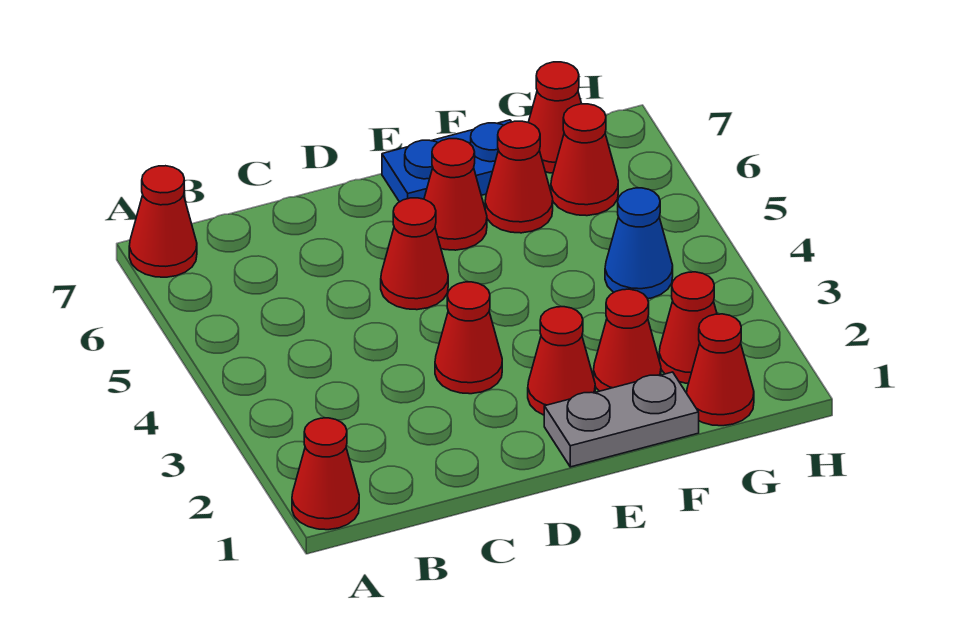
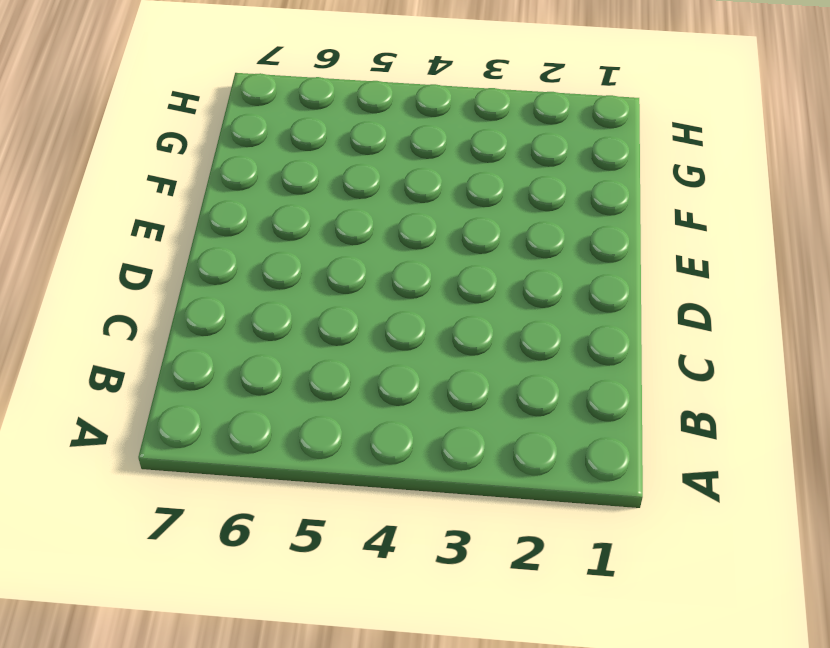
none -> red cone A1 level 1
none -> red cone A7 level 1
none -> red cone D3 level 1

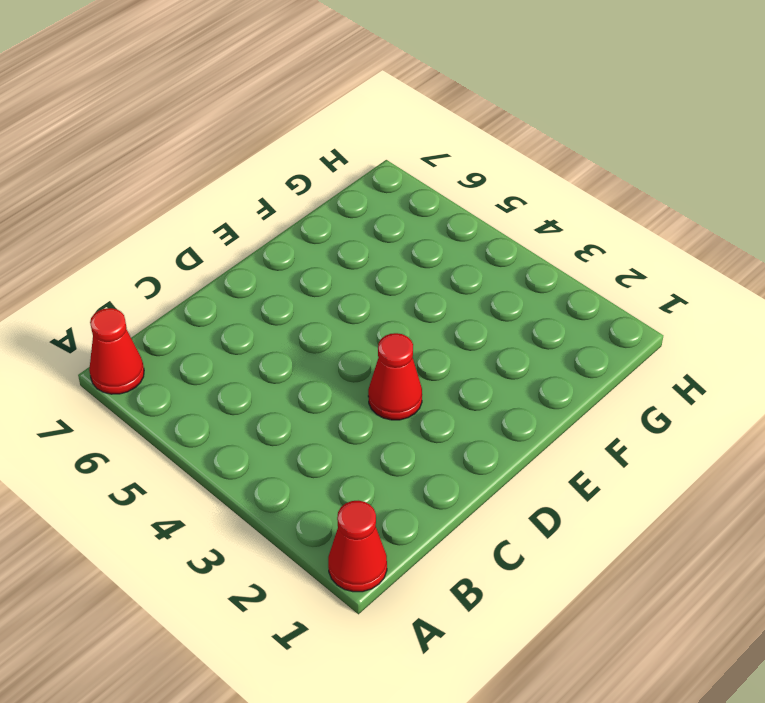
none -> red cone D5 level 1
none -> grey plate E1:F1 level 1
none -> red cone E2 level 1

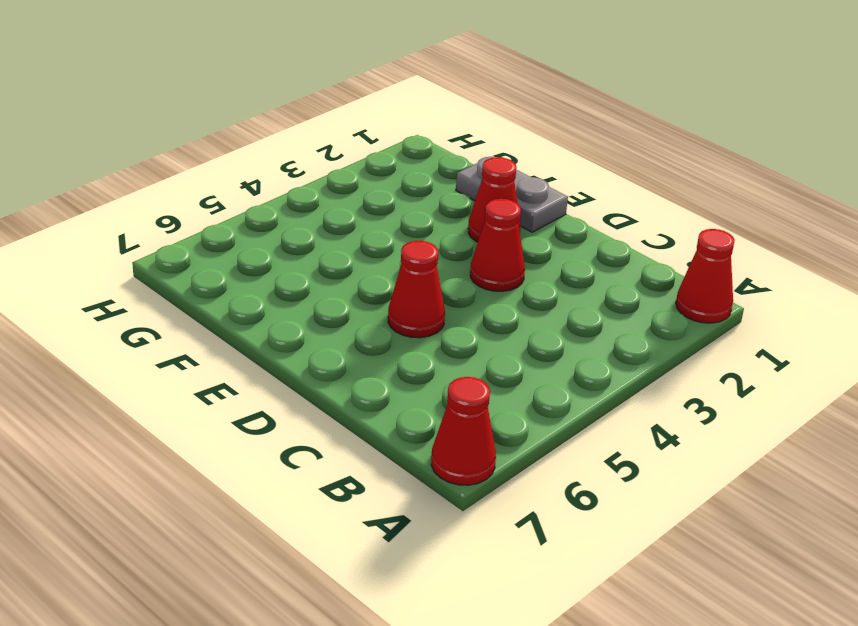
none -> red cone E6 level 1
none -> blue plate E7:F7 level 1
none -> red cone F2 level 1

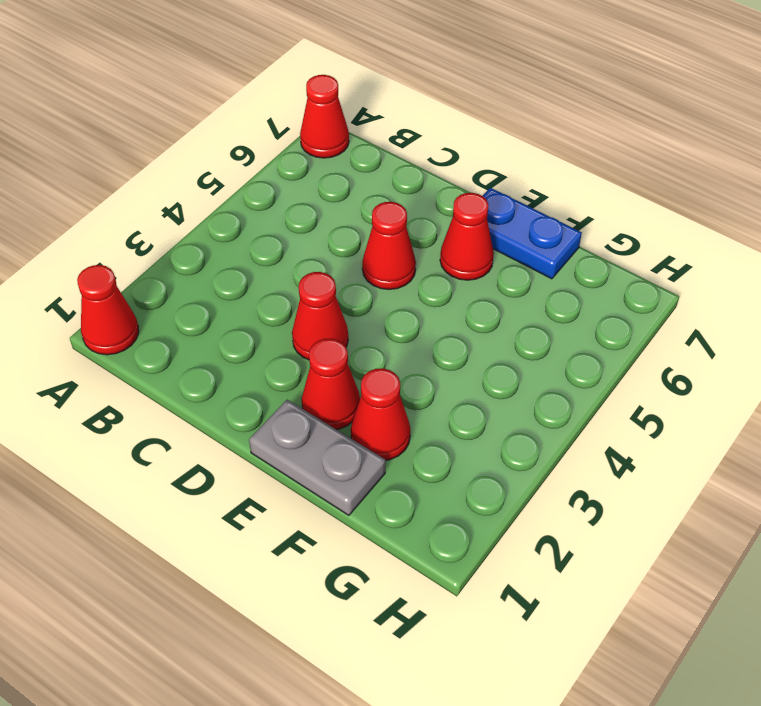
none -> red cone F6 level 1
none -> red cone G1 level 1
none -> red cone G2 level 1

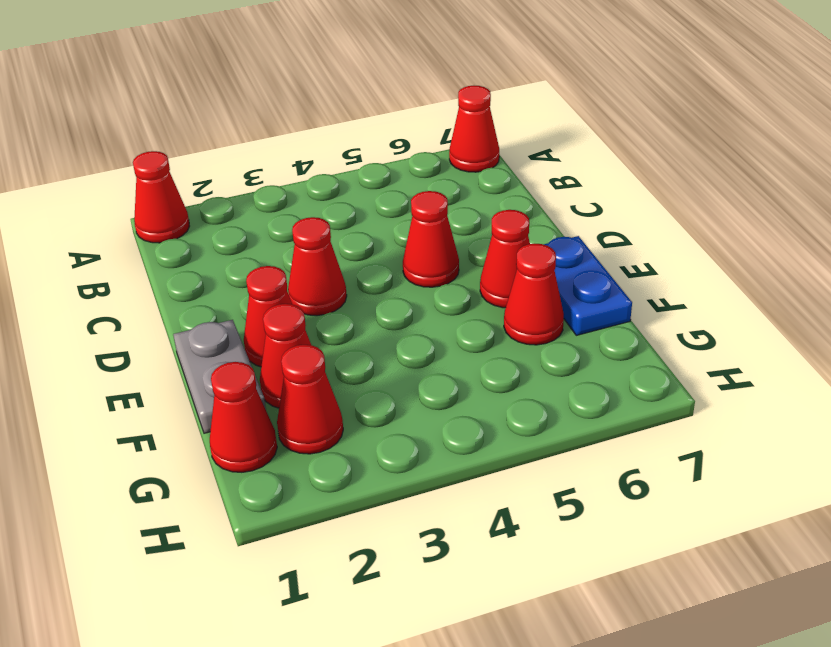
none -> blue cone G4 level 1
none -> red cone G6 level 1
none -> red cone G7 level 1

